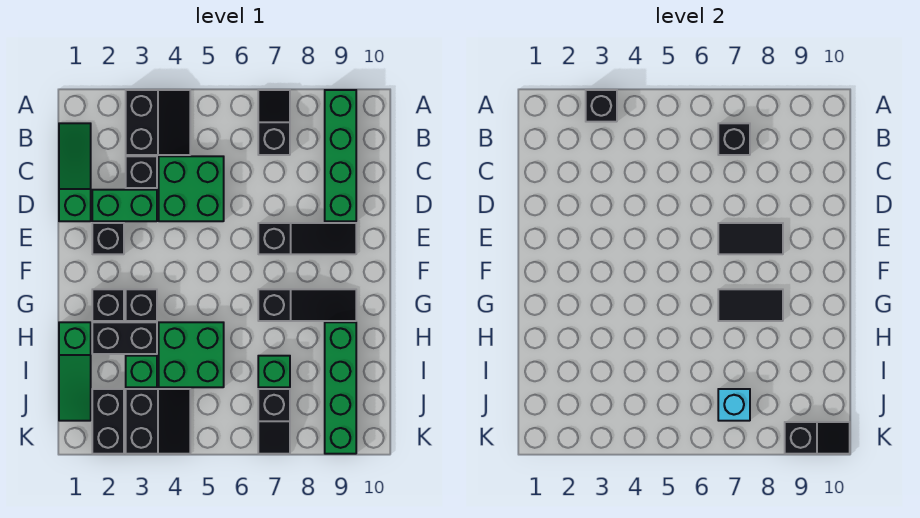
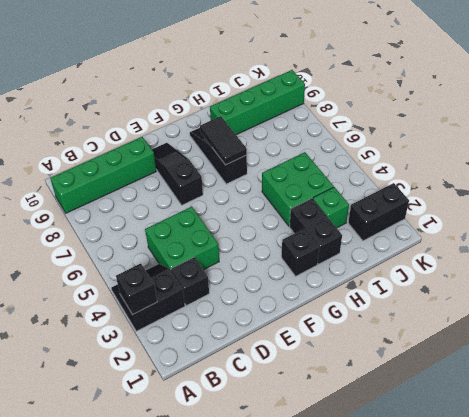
none -> black slope A7:B7 level 1 top B
none -> green slope B1:D1 level 1 top D
none -> green brick D2:D3 level 1

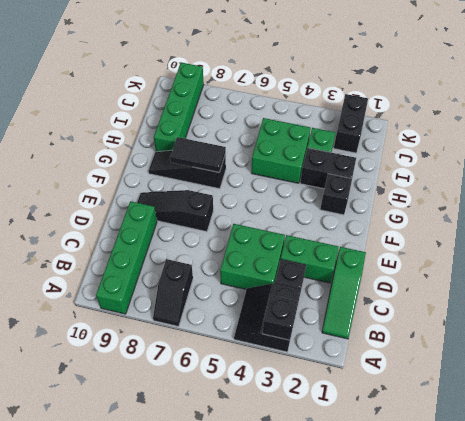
none -> black brick E2 level 1
none -> black brick G3 level 1
none -> green slope H1:J1 level 1 top H

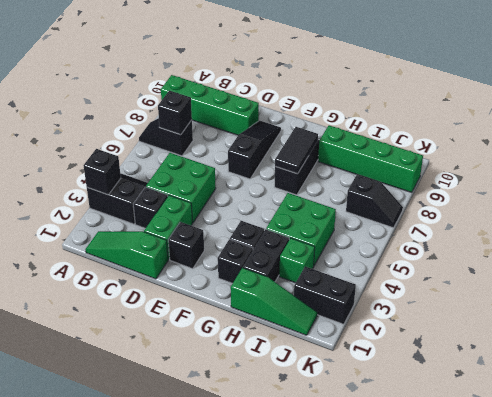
none -> green brick I7 level 1
none -> black slope J3:K4 level 1 top 3
none -> black tile E7:E8 level 2

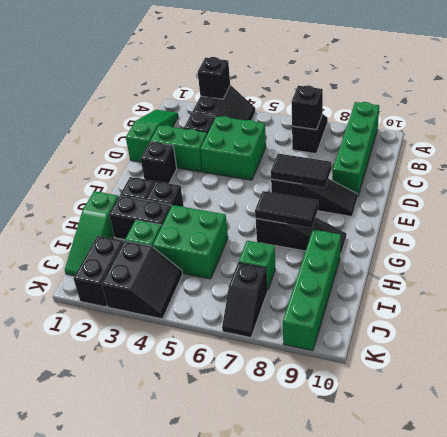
none -> cyan brick J7 level 2
none -> black slope K9:K10 level 2 top 9

